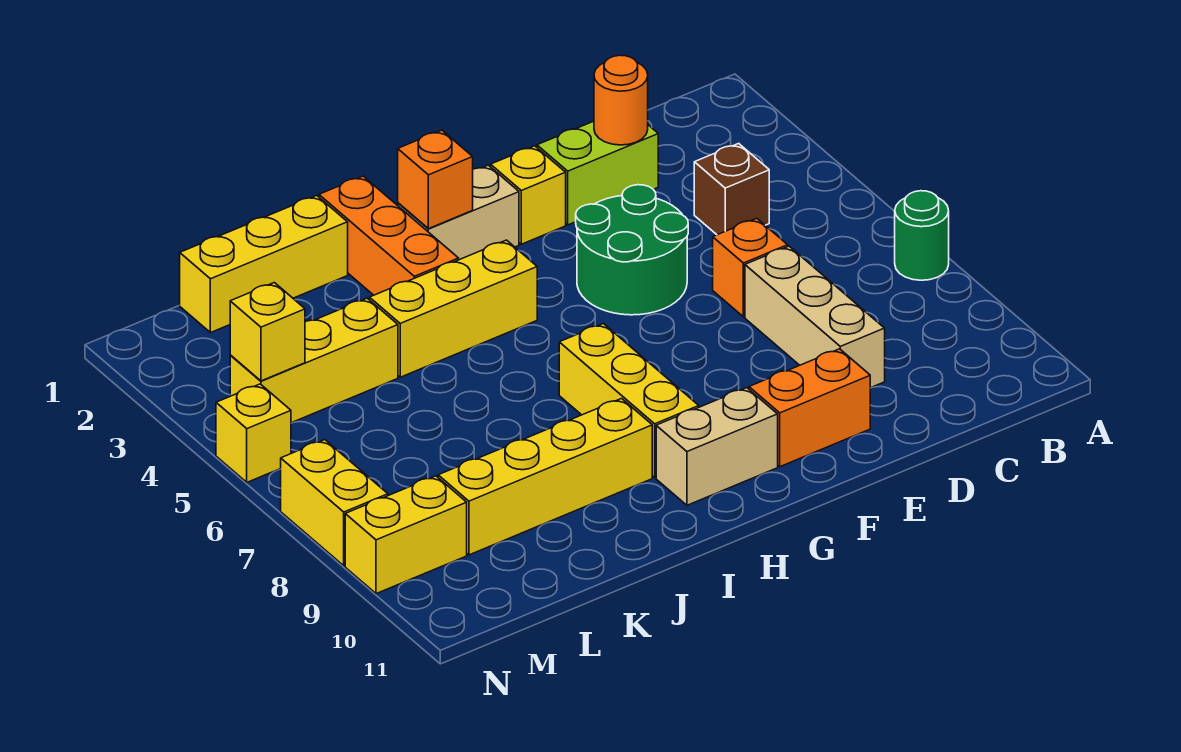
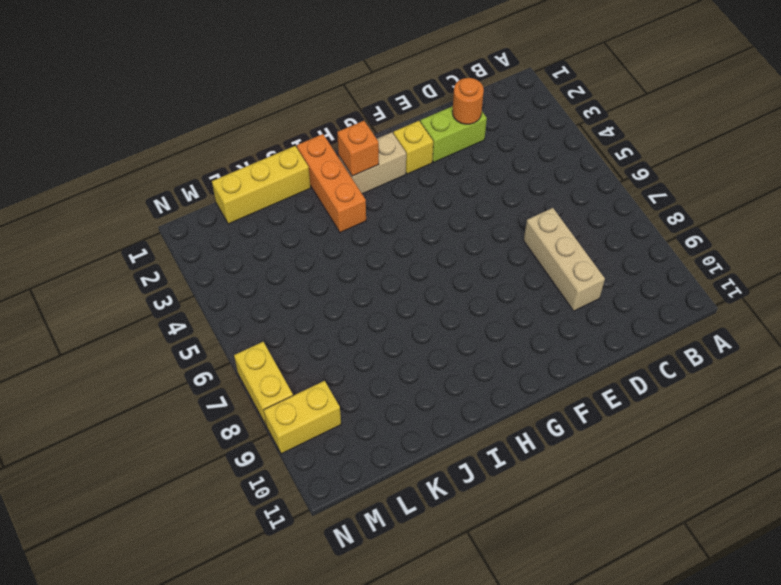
none -> green round brick A7 level 1
none -> brown brick C4 level 1
none -> orange brick D6 level 1

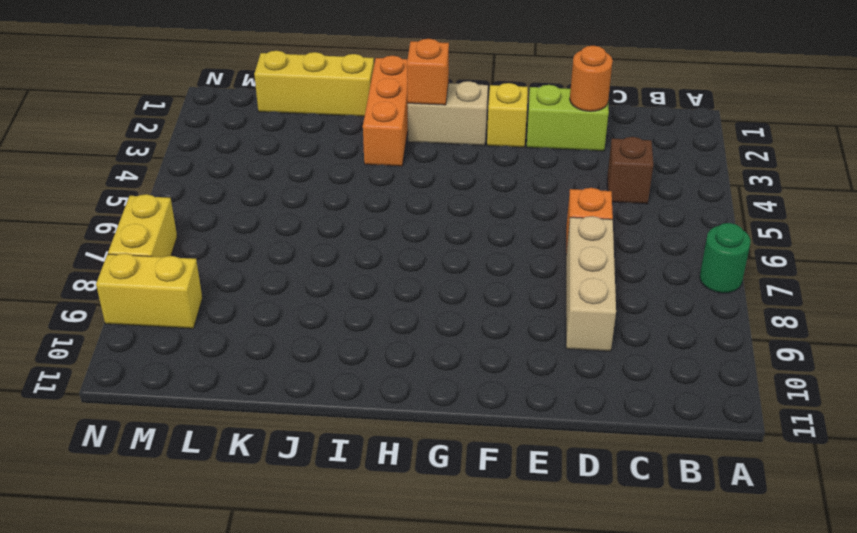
none -> green round brick E4:F5 level 1
none -> orange brick E10:F10 level 1
none -> tan brick G10:H10 level 1

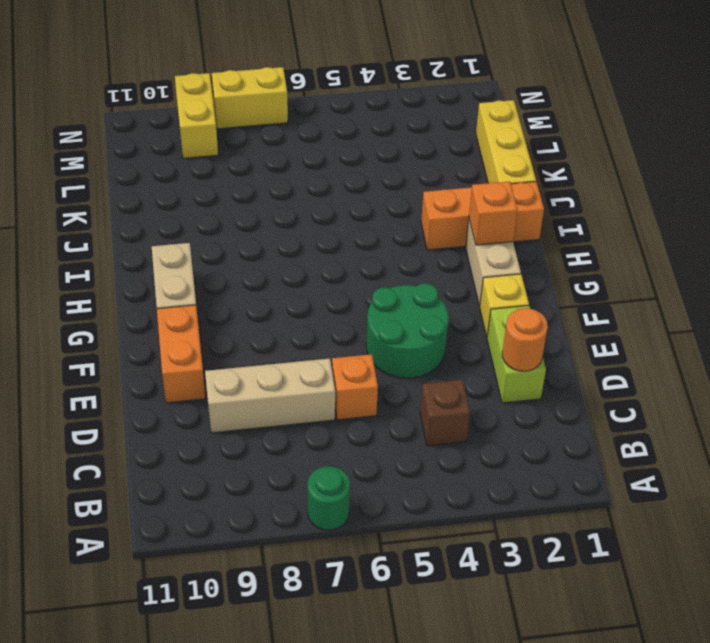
none -> yellow brick H4:J4 level 1
none -> yellow brick H7:H9 level 1
none -> yellow brick I9:L9 level 1

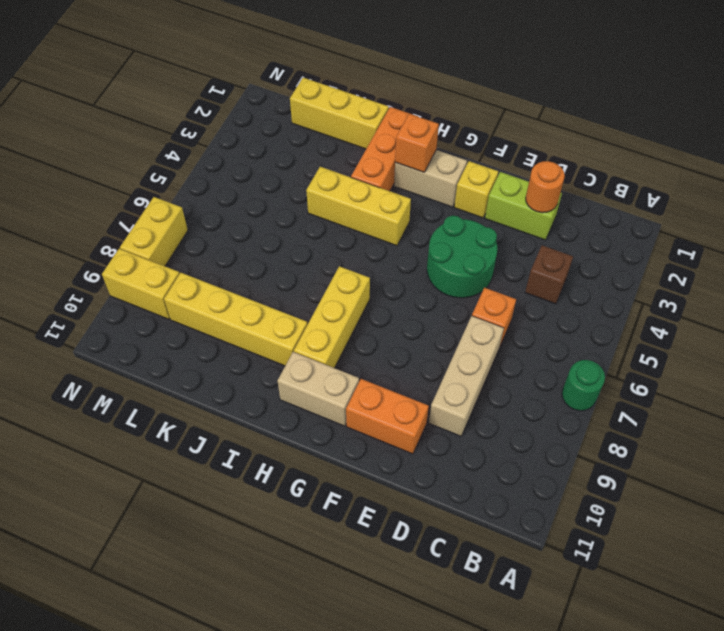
none -> yellow brick K4:M4 level 1
none -> yellow brick N5 level 1
none -> yellow brick M4 level 2

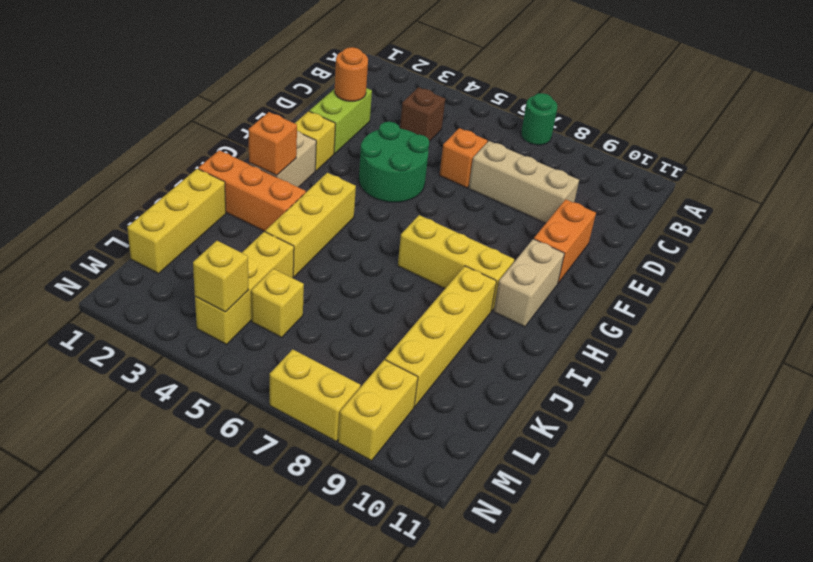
yellow brick L5 level 1 -> yellow brick N5 level 1

